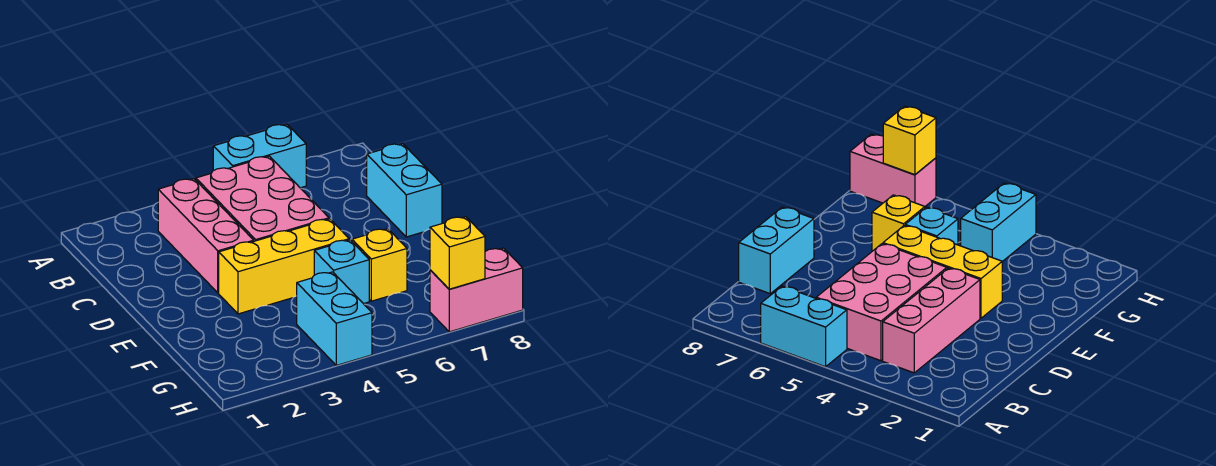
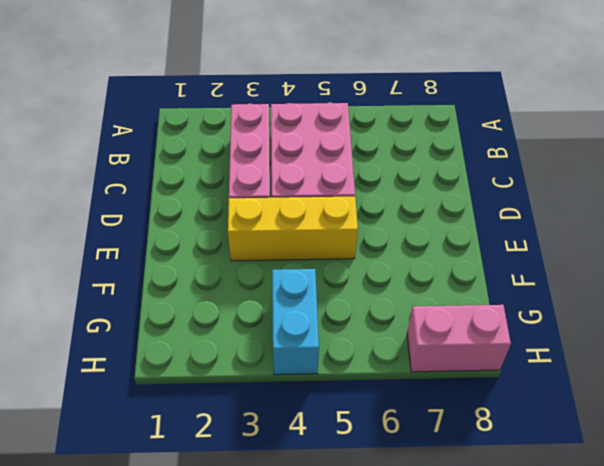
none -> cyan brick A5:A6 level 1
none -> cyan brick C8:D8 level 1

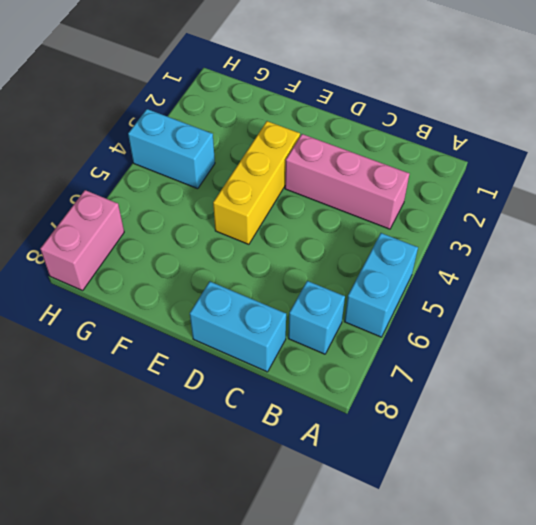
cyan brick B7 level 1 -> cyan brick F5 level 1
none -> pink brick B4:D5 level 1
none -> yellow brick F6 level 1

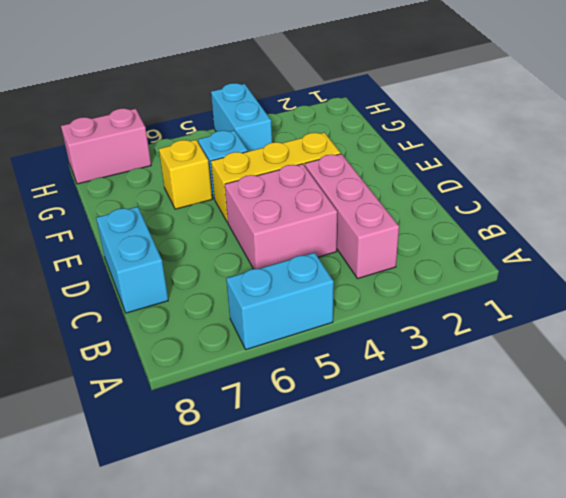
pink brick C4:D5 level 1 -> pink brick B4:D5 level 1
none -> yellow brick H7 level 2

